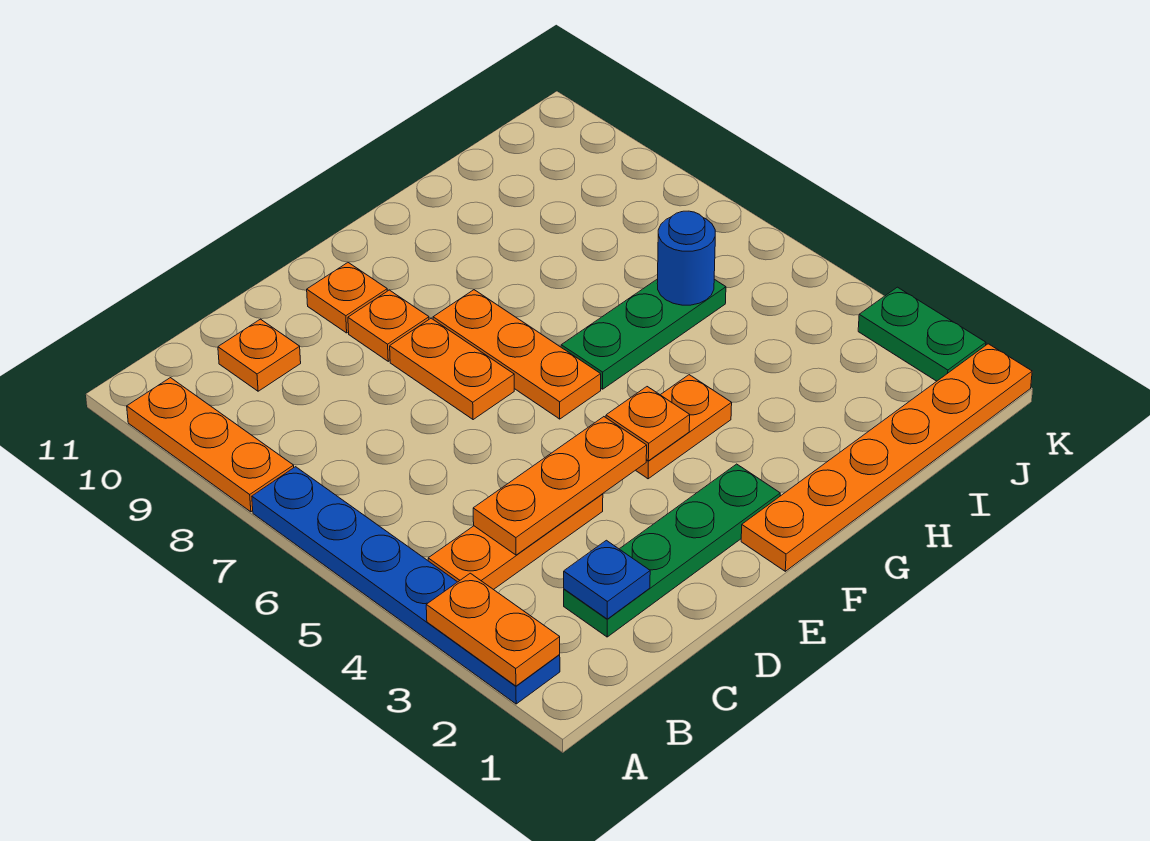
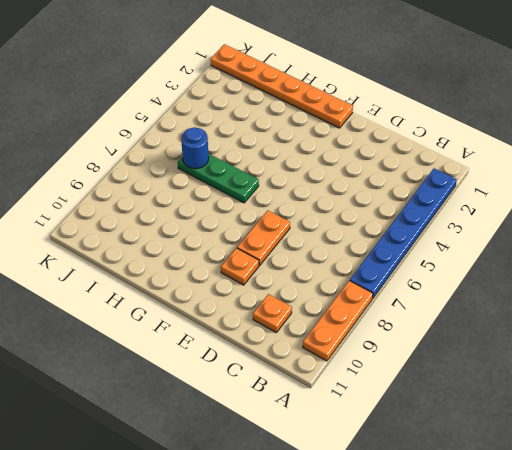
none -> orange plate B4:D4 level 1
none -> green plate C2:F2 level 1
none -> orange plate E10 level 1

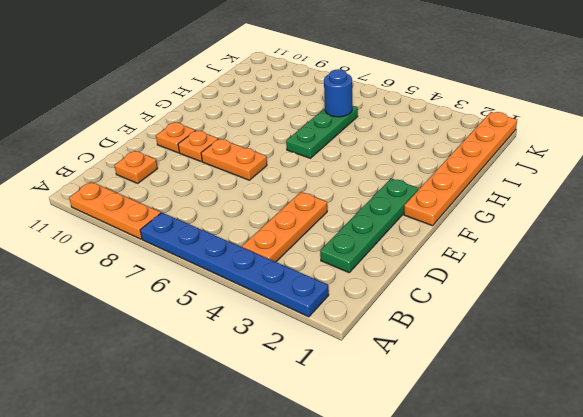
none -> orange plate F4:G4 level 1
none -> orange plate F6:F8 level 1
none -> green plate K2:K3 level 1

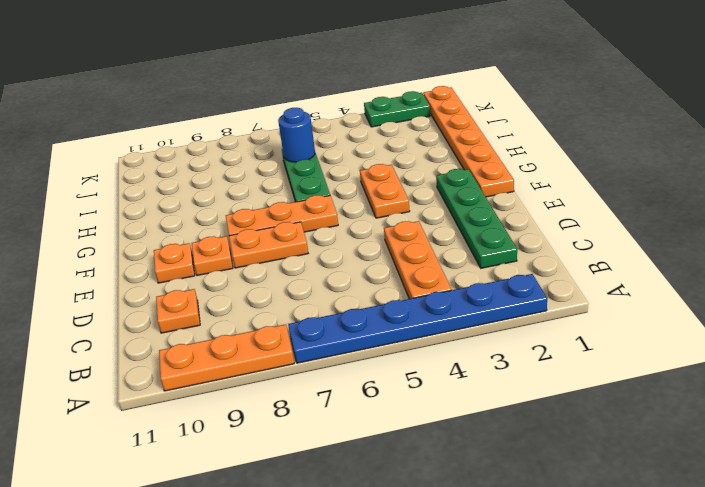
none -> orange plate A2:A3 level 2
none -> blue plate C2 level 2
none -> orange plate C4:E4 level 2

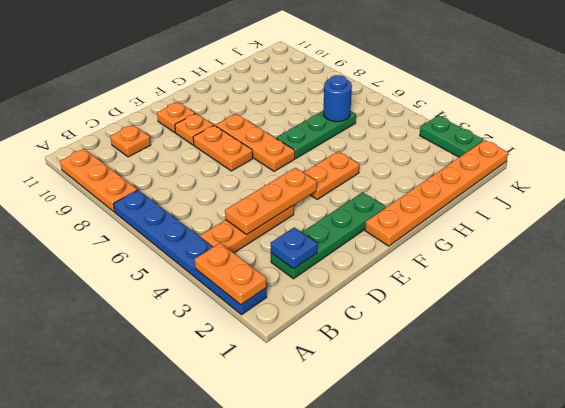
none -> orange plate F4 level 2

